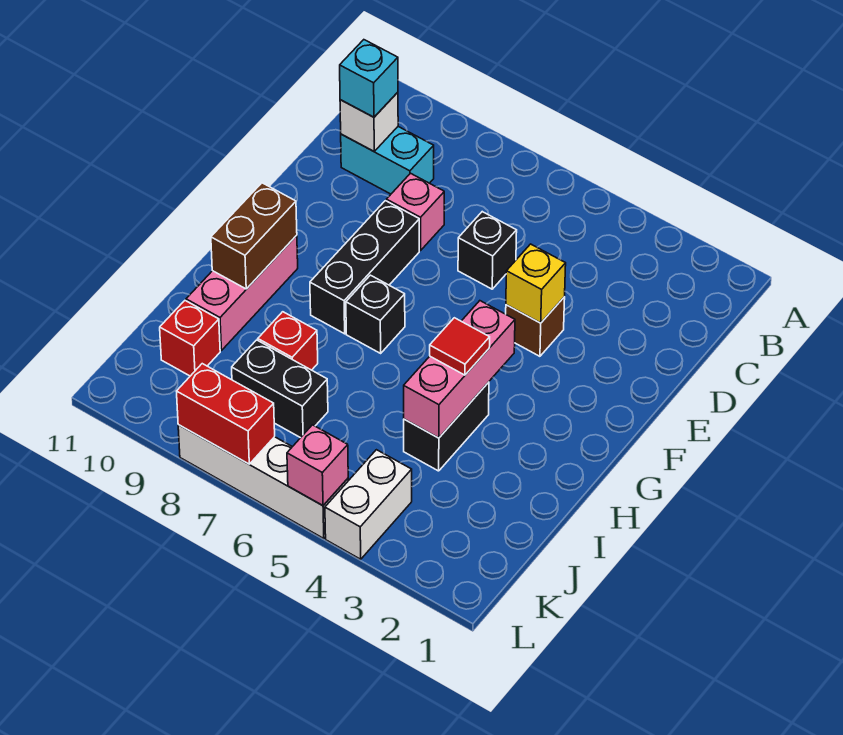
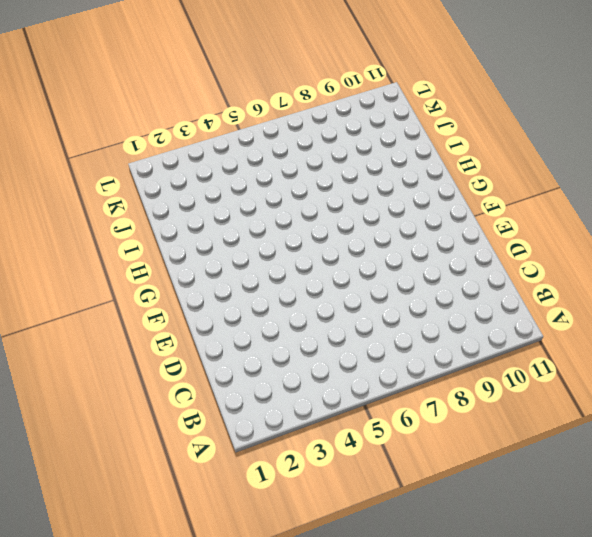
none -> cyan brick C9:C10 level 1
none -> black brick D6 level 1
none -> pink brick D8 level 1

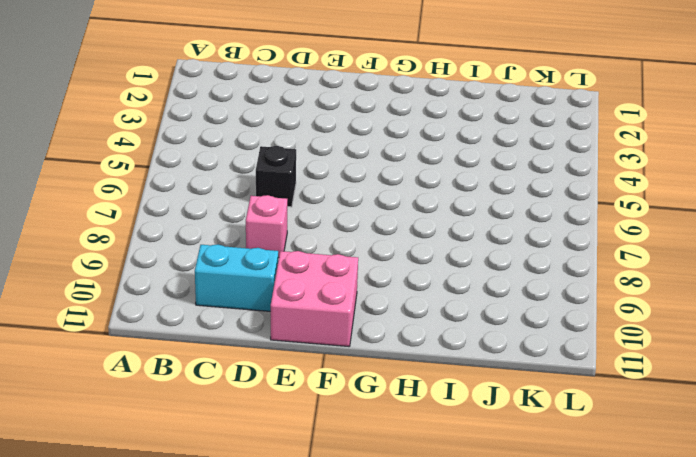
cyan brick C10:D10 level 1 -> cyan brick C9:C10 level 1
pink brick E10:F11 level 1 -> none
none -> brown brick E4 level 1
none -> black brick E8:G8 level 1
none -> black brick G7 level 1

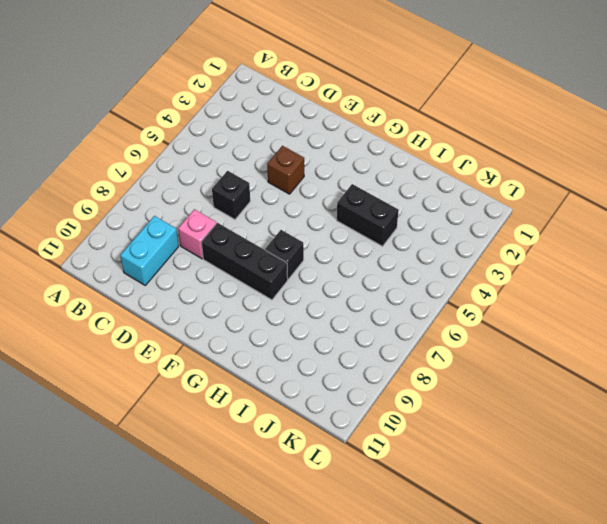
none -> pink brick G10:I10 level 1
none -> red brick I8 level 1
none -> black brick J7:J8 level 1

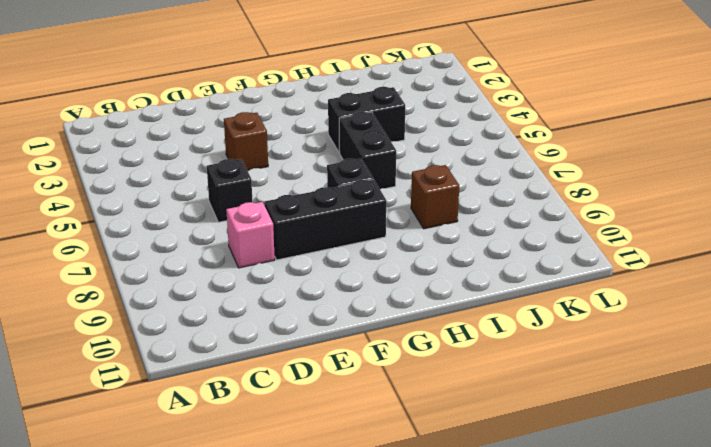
black brick H5:H6 level 1 -> black brick J7:J8 level 1
brown brick I8 level 1 -> red brick I8 level 1
none -> cyan brick C9:C10 level 1
none -> pink brick G10:I10 level 1
none -> red brick J10 level 1

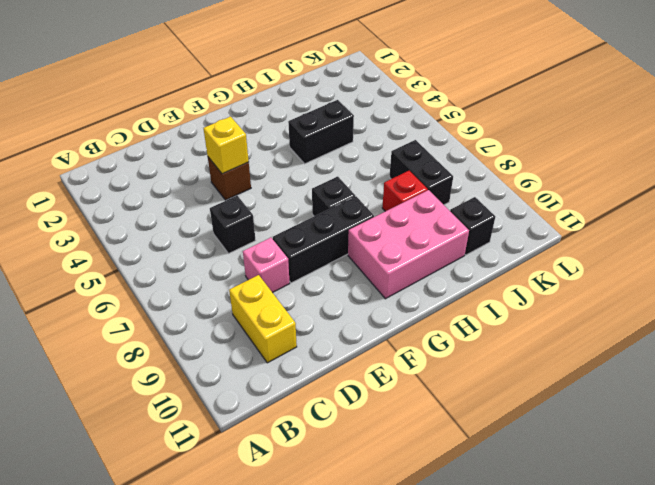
yellow brick C9:C10 level 1 -> cyan brick C9:C10 level 1
pink brick G9:I10 level 1 -> pink brick G10:I10 level 1
black brick J10 level 1 -> red brick J10 level 1
none -> white brick K4:L4 level 1
none -> white brick L5:L8 level 1
none -> white brick C10 level 2

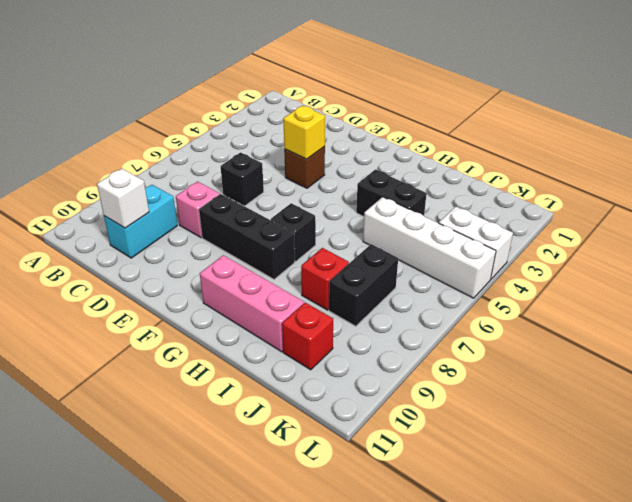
white brick I5:L5 level 1 -> white brick L5:L8 level 1
none -> pink brick G4:I4 level 2
none -> brown brick G10:H10 level 2
none -> pink brick L5 level 2

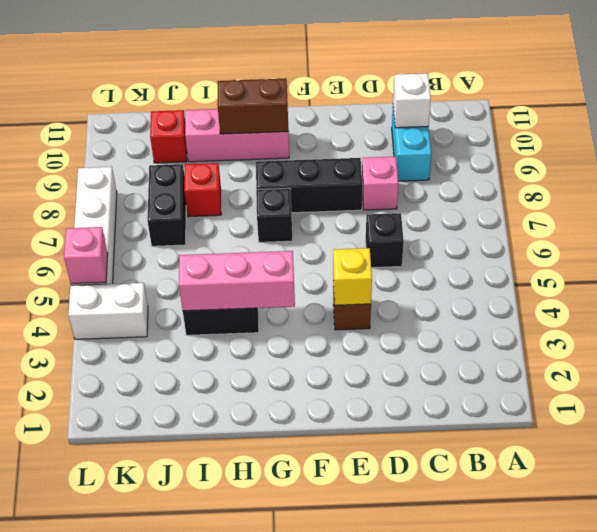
none -> red brick L7:L8 level 2
none -> cyan brick C10 level 3
none -> red tile H4 level 3

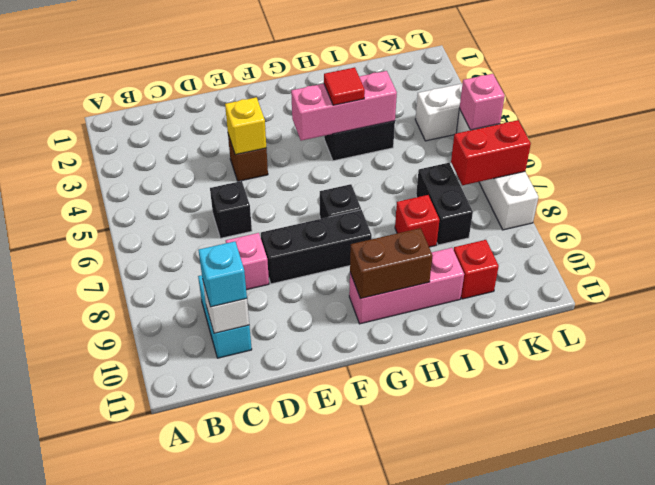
red brick K7:L7 level 2 -> red brick L7:L8 level 2

